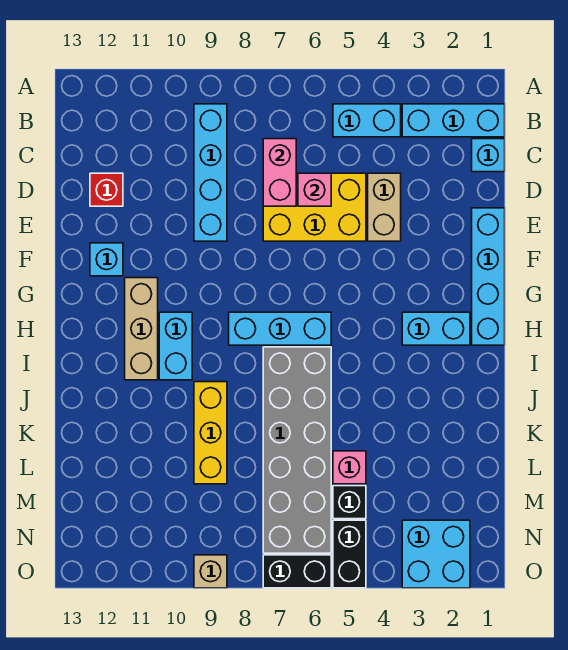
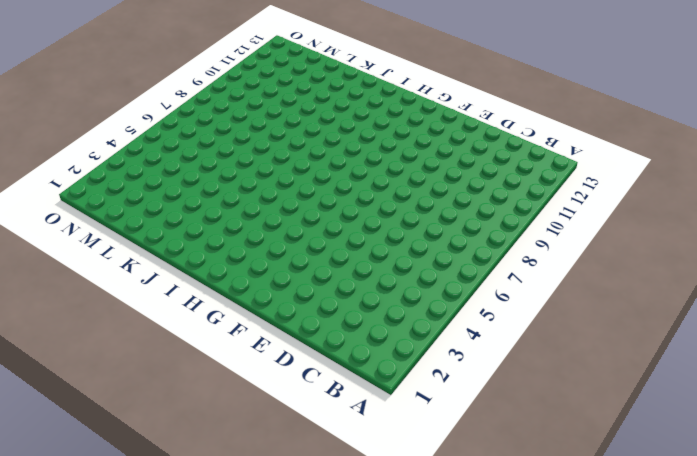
none -> cyan brick B1:B3 level 1
none -> cyan brick B4:B5 level 1
none -> cyan brick B9:E9 level 1

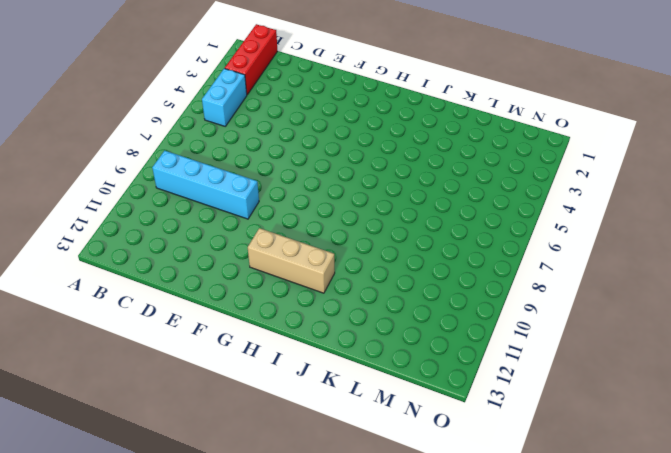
red brick B1:B3 level 1 -> cyan brick B1:B3 level 1
none -> cyan brick C1 level 1
none -> tan brick D4:E4 level 1
none -> yellow brick D5:E7 level 1

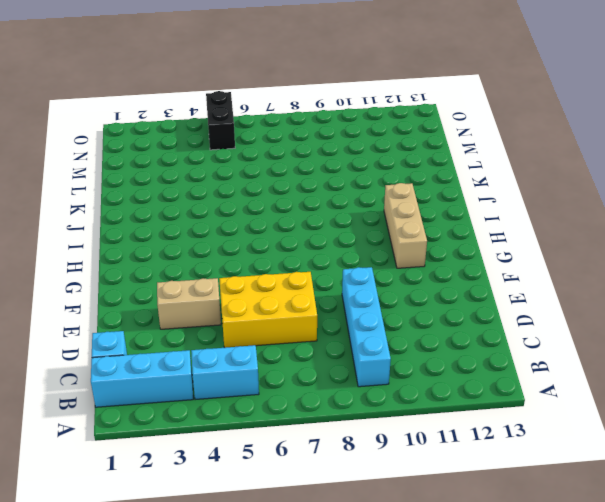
tan brick E3:E4 level 1 -> tan brick D4:E4 level 1
none -> red brick D12 level 1
none -> cyan brick E1:H1 level 1
none -> cyan brick F12 level 1

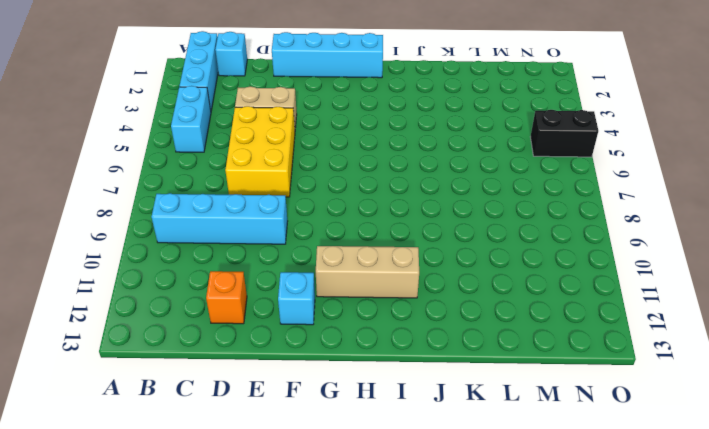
orange brick D12 level 1 -> red brick D12 level 1
none -> cyan brick H2:H3 level 1
none -> cyan brick H6:H8 level 1
none -> cyan brick H10:I10 level 1

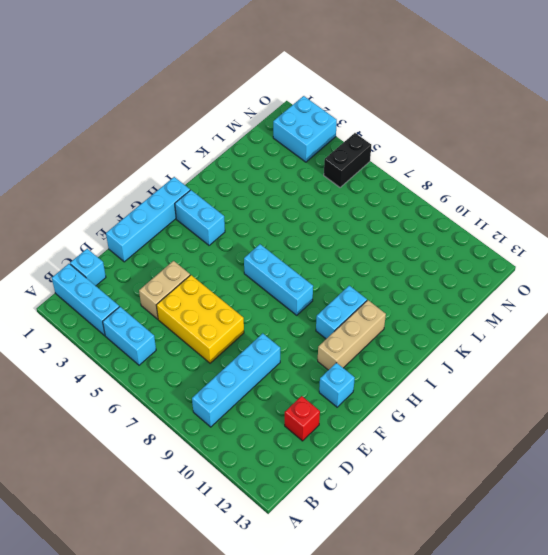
none -> grey brick I6:N7 level 1
none -> yellow brick J9:L9 level 1
none -> pink brick L5 level 1

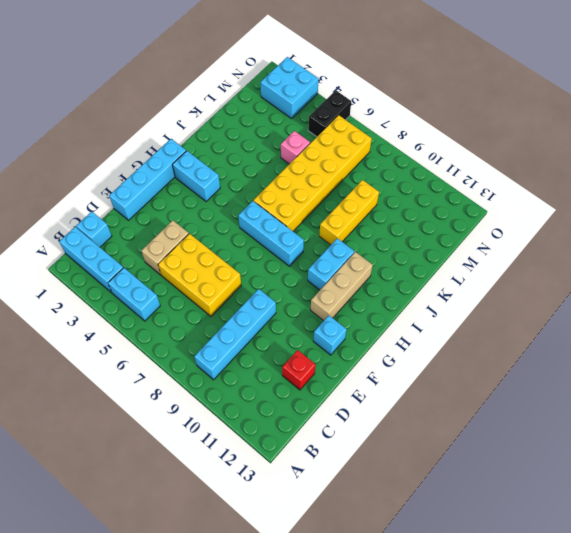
yellow brick I6:N7 level 1 -> grey brick I6:N7 level 1
none -> black brick M5 level 1
none -> black brick O6:O7 level 1
none -> tan brick O9 level 1

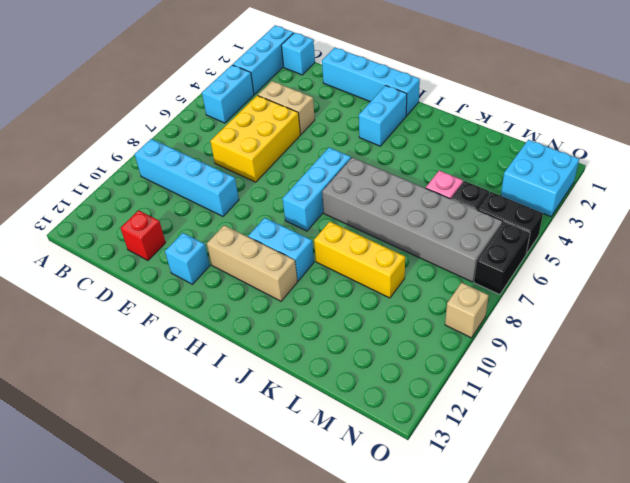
none -> pink brick C7:D7 level 2
none -> pink brick D6 level 2

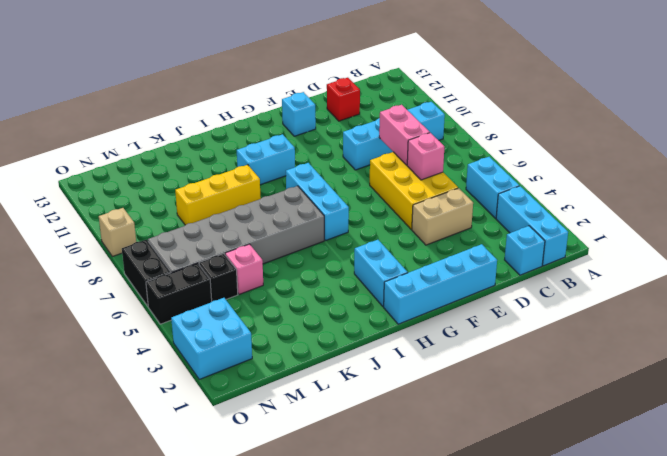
pink brick D7:D8 level 2 -> pink brick C7:D7 level 2
none -> tan brick G11:I11 level 1

